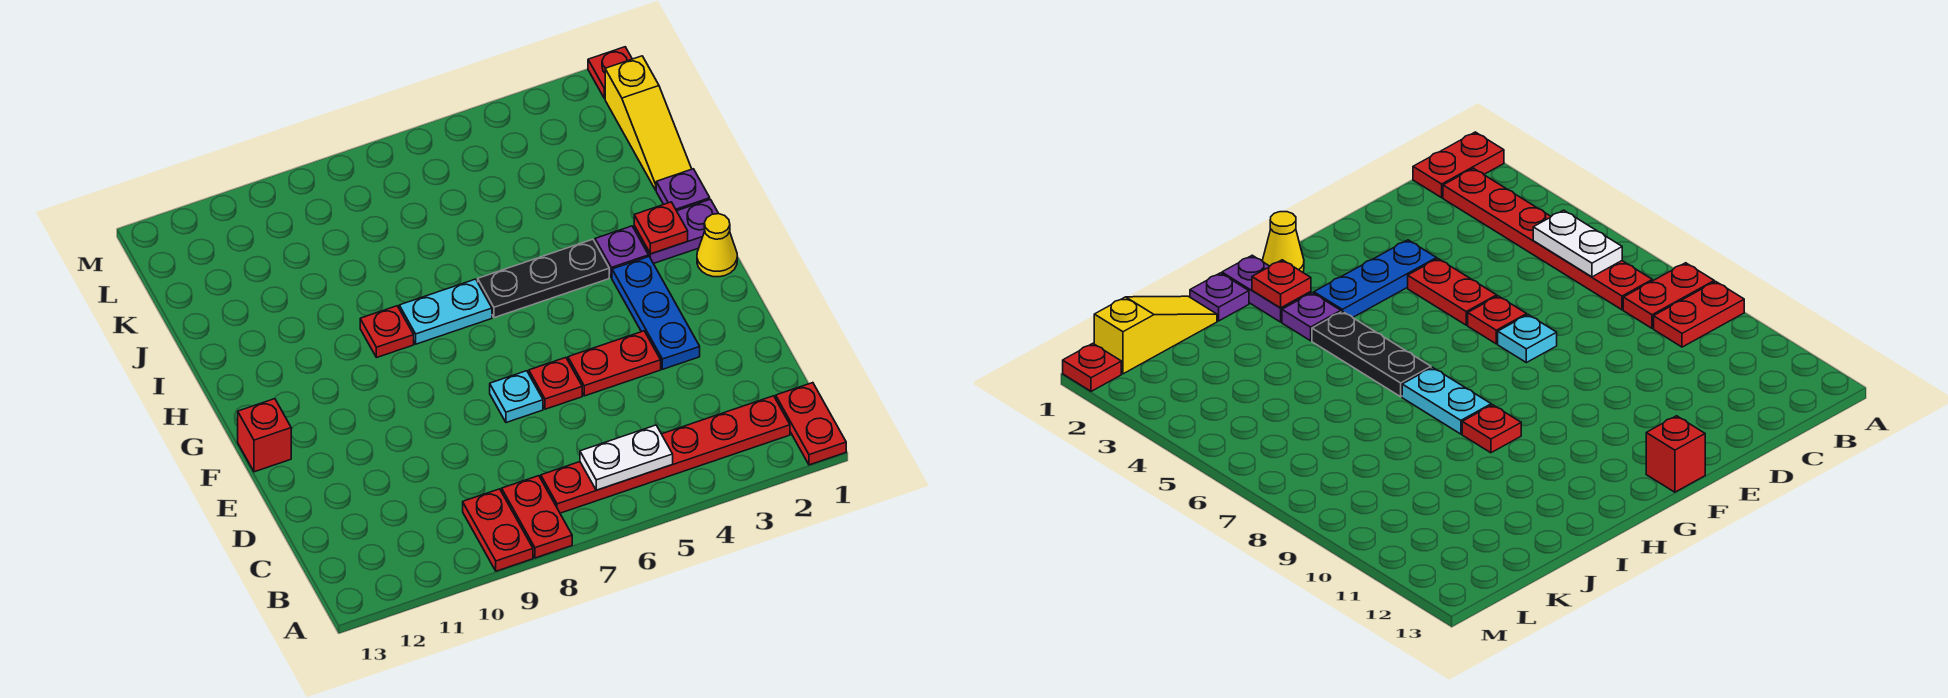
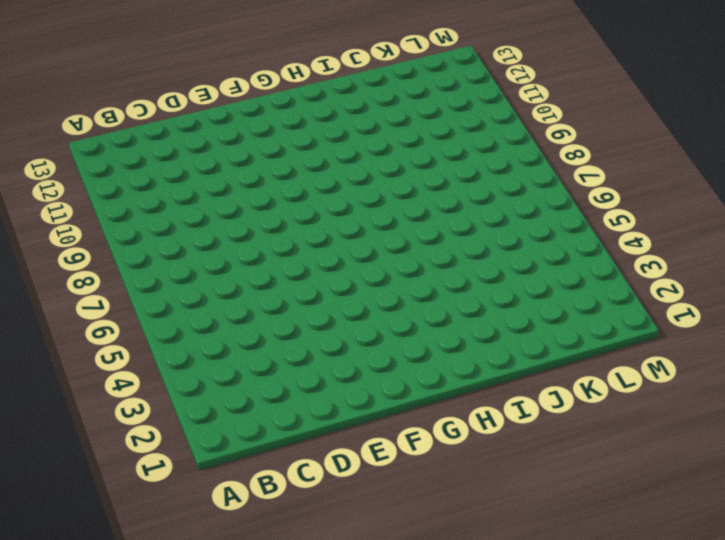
none -> red plate A1:B1 level 1
none -> red plate A8:B8 level 1
none -> red plate A9:B9 level 1

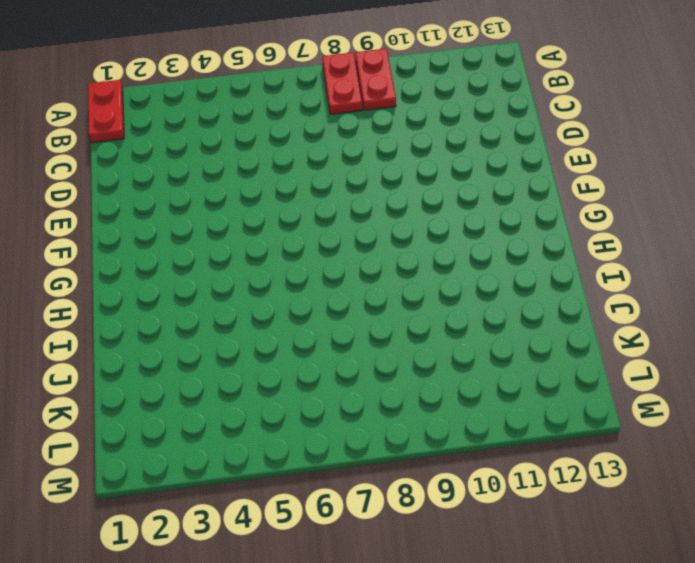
none -> red plate B2:B7 level 1
none -> blue plate E3:G3 level 1
none -> red plate E4:E5 level 1

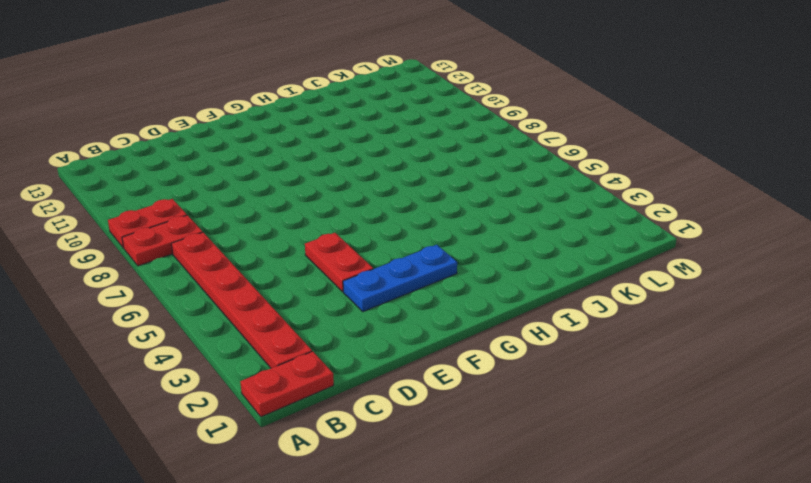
none -> red plate E6 level 1
none -> cyan plate E7 level 1
none -> red brick F13 level 1

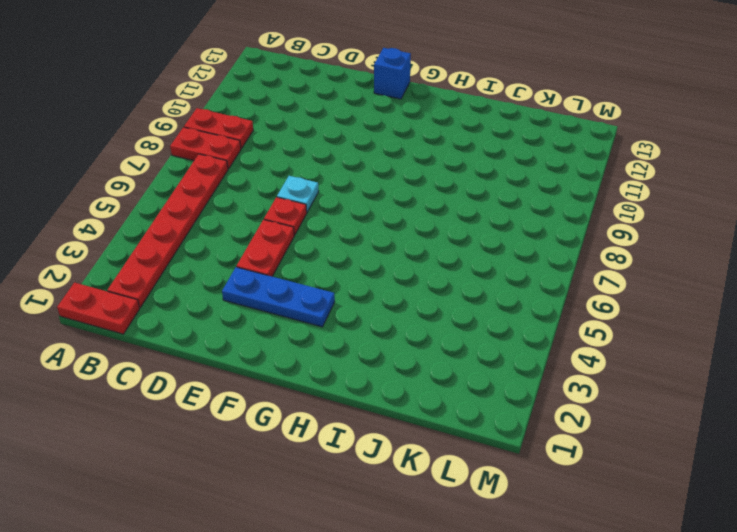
blue brick F13 level 1 -> red brick F13 level 1
none -> yellow cone G1 level 1
none -> purple plate H1:H2 level 1
none -> purple plate H3 level 1

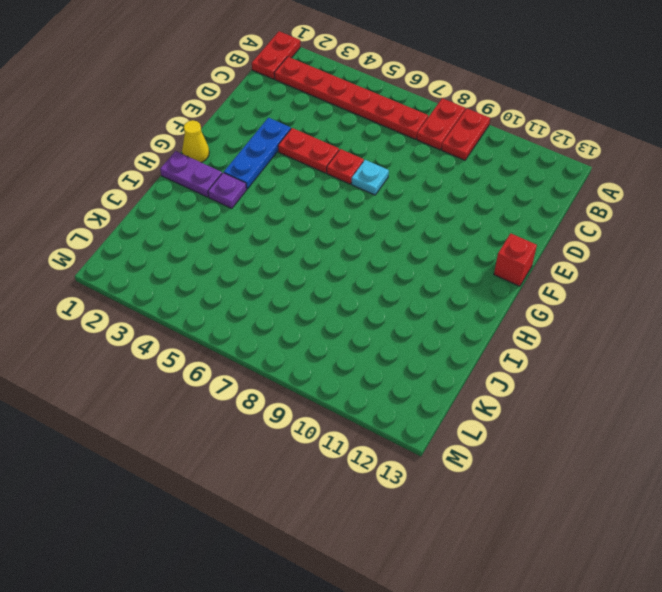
none -> black plate H4:H6 level 1
none -> cyan plate H7:H8 level 1
none -> red plate H9 level 1

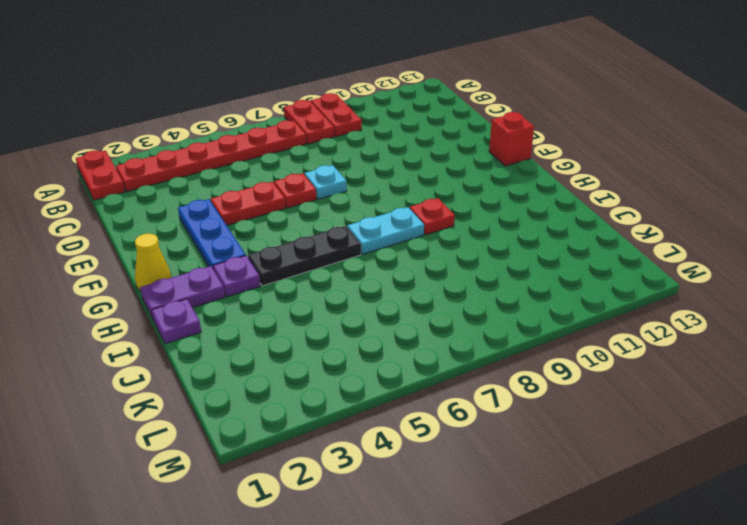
none -> yellow slope J1:L1 level 1 top L
none -> red plate M1 level 1
none -> white plate B5:B6 level 2

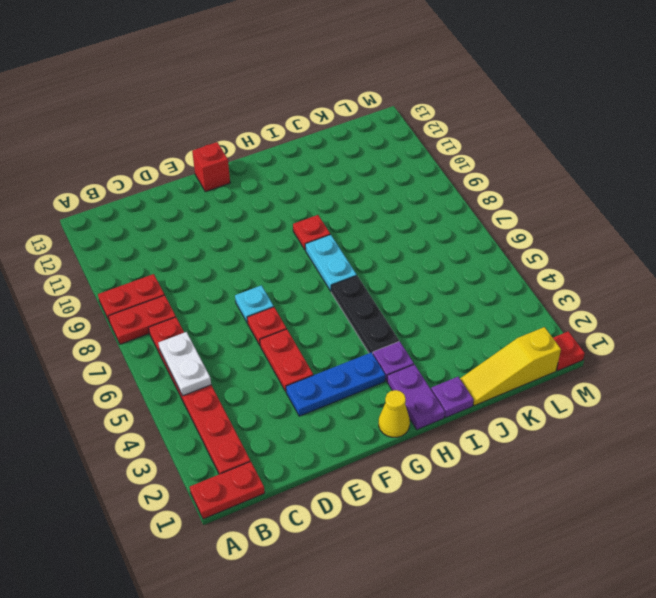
none -> red plate H2 level 2

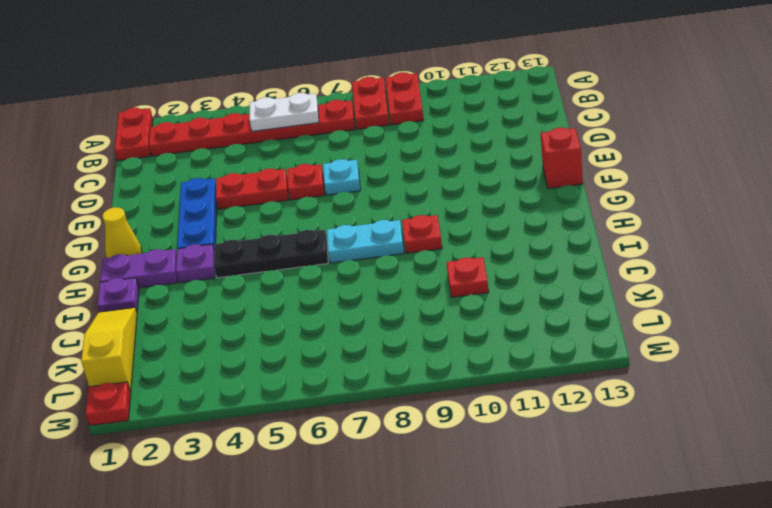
red plate J10 level 1 -> red plate H2 level 2

